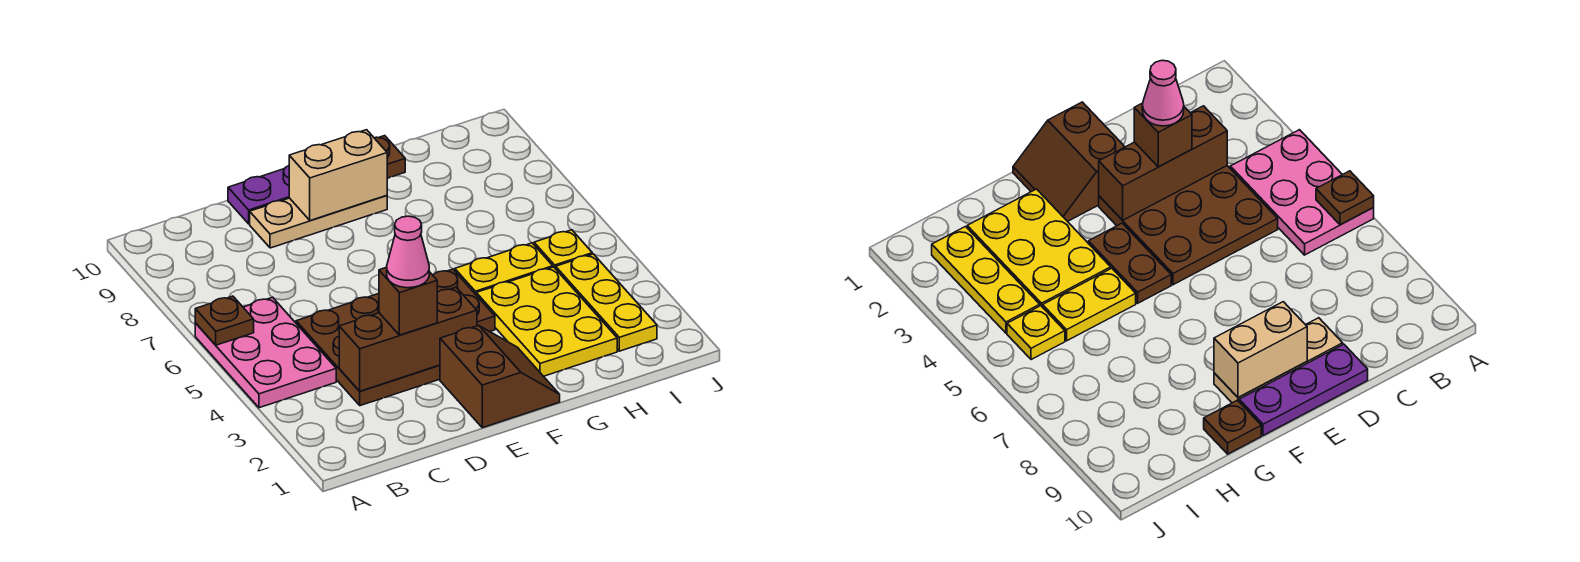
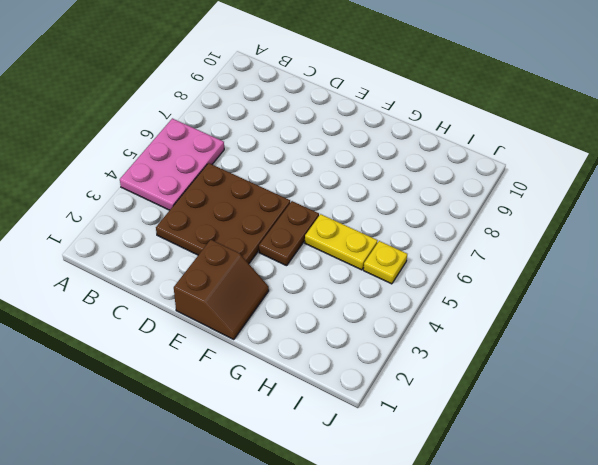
none -> tan plate D9:F9 level 1
none -> purple plate D10:F10 level 1
none -> yellow plate G2:H4 level 1

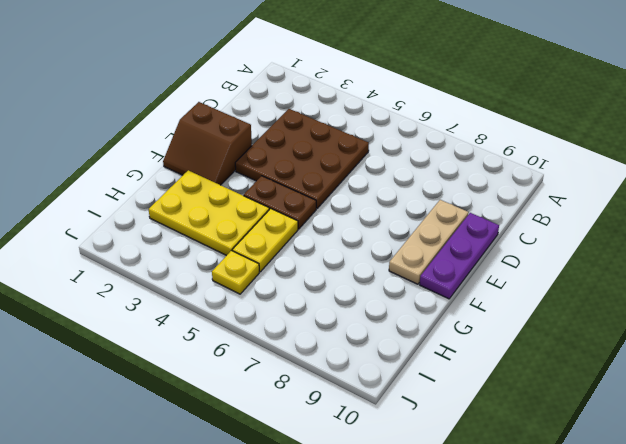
none -> pink plate A4:B6 level 1
none -> brown plate G10 level 1
none -> yellow plate I2:I4 level 1

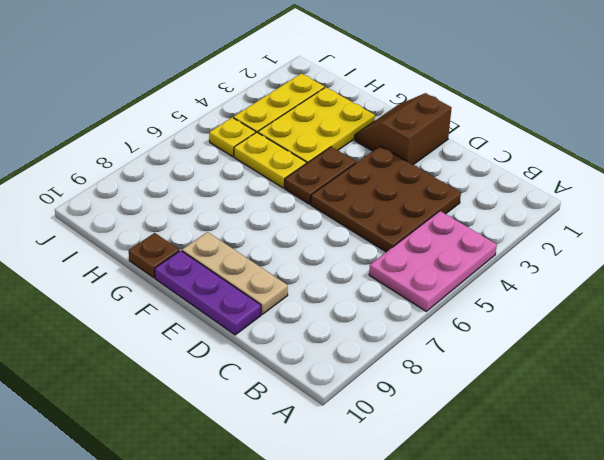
none -> brown plate A6 level 2
none -> brown brick C3:E3 level 2
none -> tan brick E9:F9 level 2

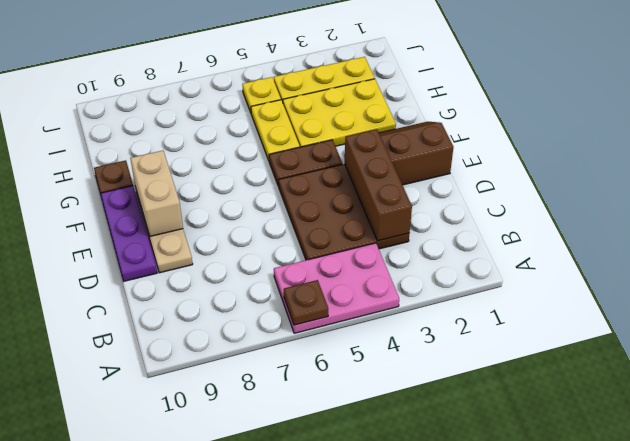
none -> brown brick D3 level 3
none -> pink cone D3 level 4

